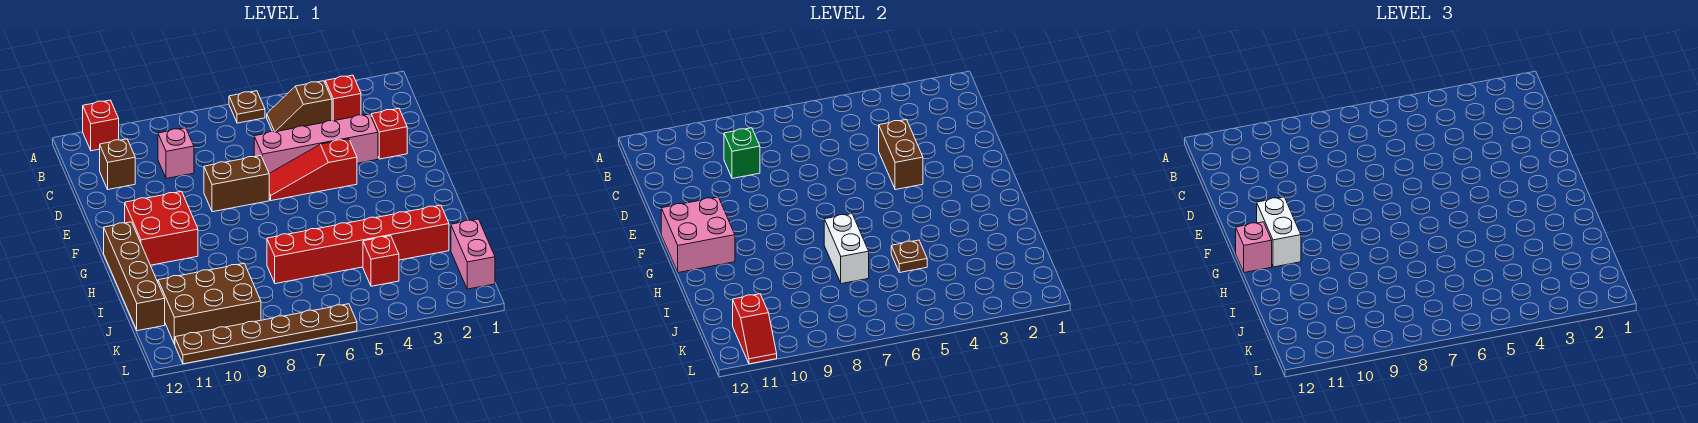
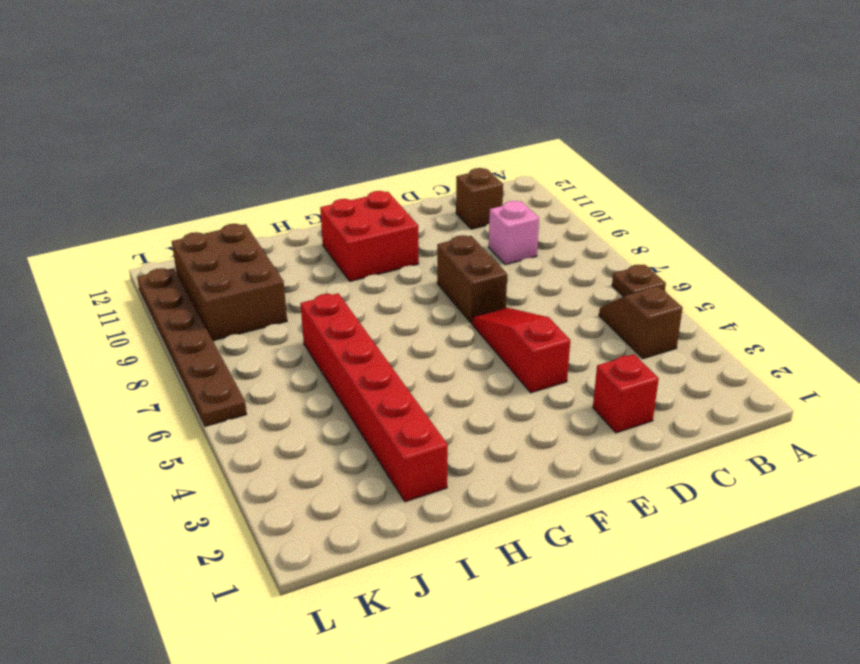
none -> red brick A11 level 1
none -> red brick B3 level 1
none -> pink brick D3:D6 level 1

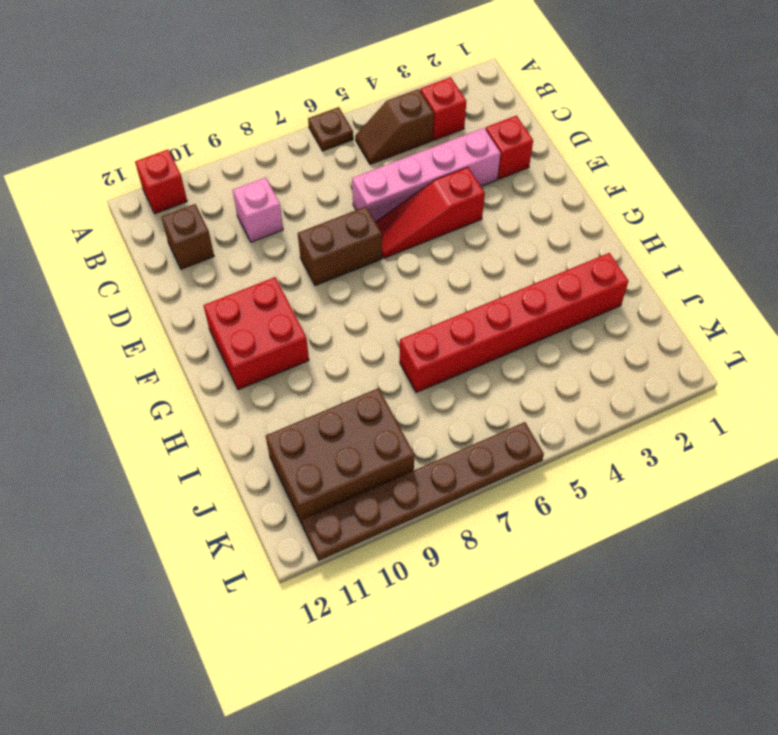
none -> brown brick G12:J12 level 1
none -> pink brick J1:K1 level 1
none -> red brick J4 level 1

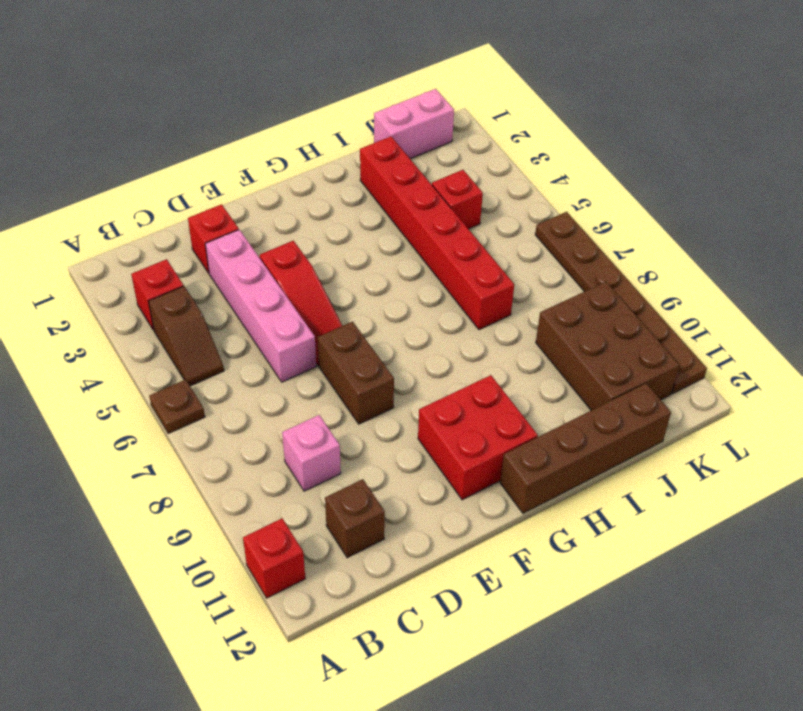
none -> green brick C9 level 2
none -> brown brick D4:E4 level 2
none -> pink brick F11:G12 level 2

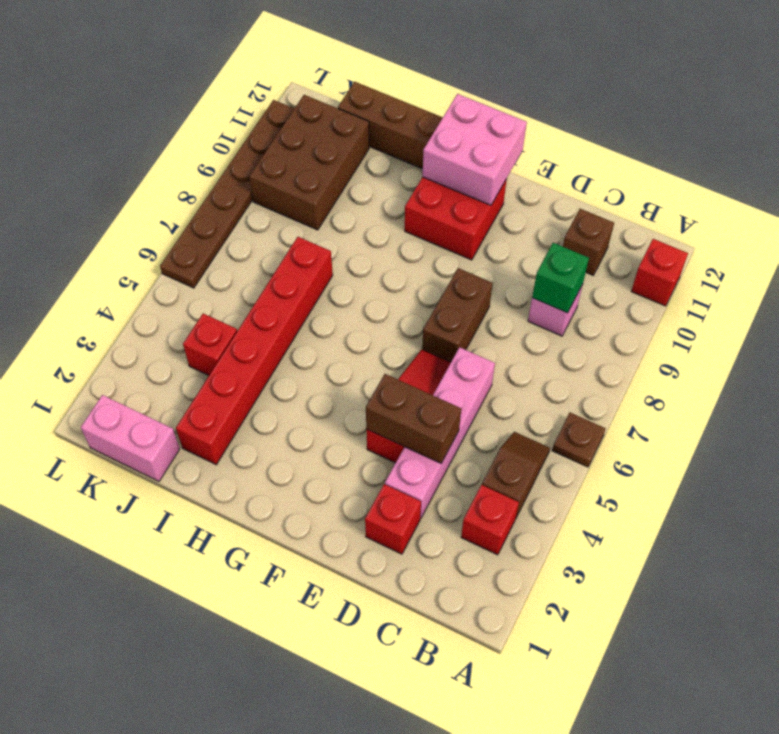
none -> white brick H7:I7 level 2
none -> brown plate I5 level 2
none -> red slope K11:L11 level 2 top K

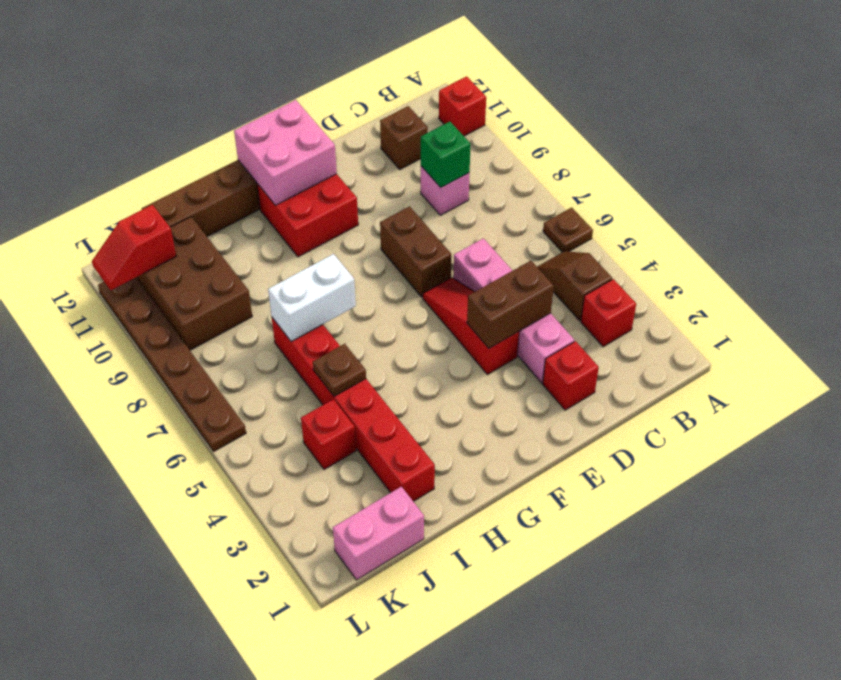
none -> white brick F11:G11 level 3
none -> pink brick G12 level 3

